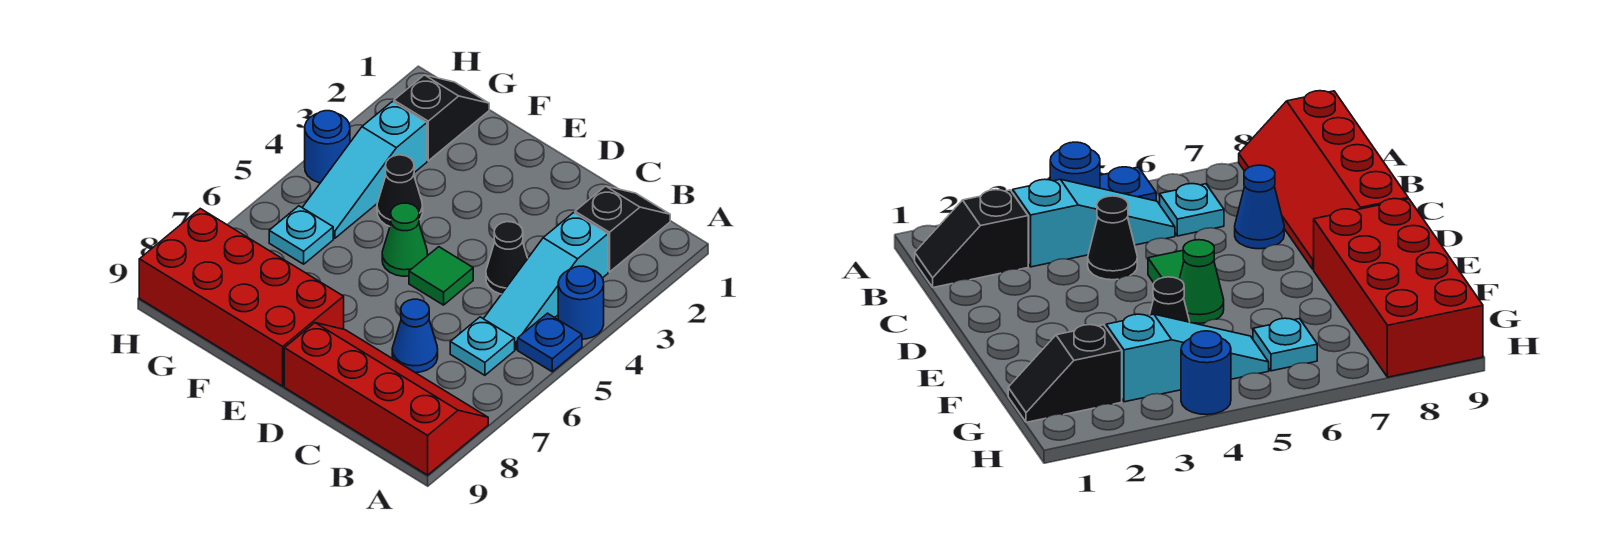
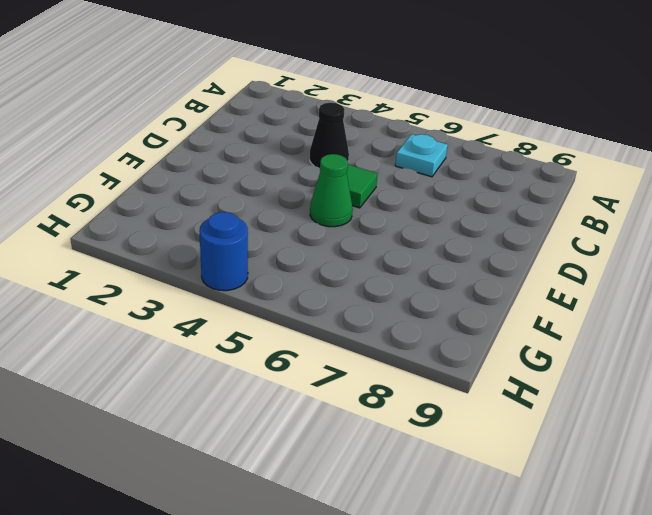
none -> blue round brick A4 level 1
none -> blue plate A5 level 1
none -> red slope A8:D9 level 1 top 9

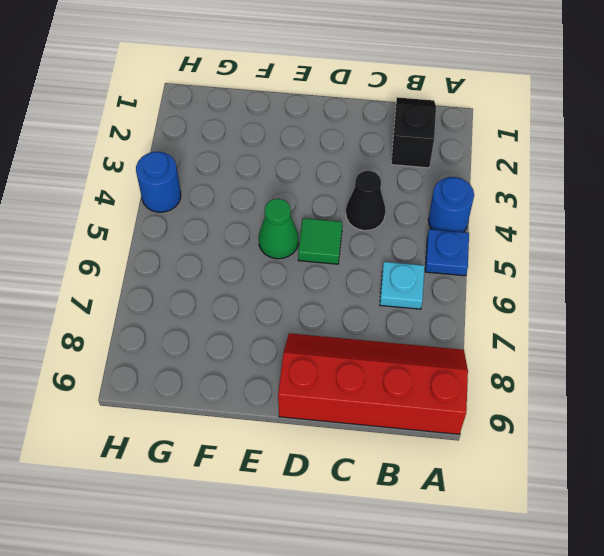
none -> cyan slope B3:B5 level 1 top 3
none -> blue cone C7 level 1
none -> red brick E8:H9 level 1

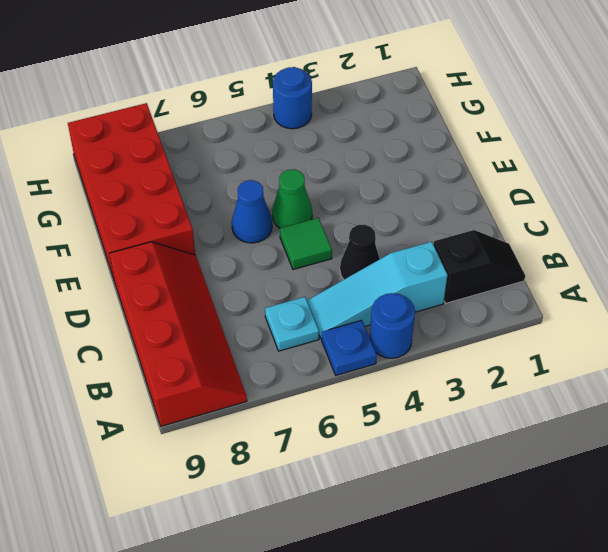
blue cone E6 level 1 -> blue cone C7 level 1
none -> black cone F4 level 1
none -> black slope G1:G2 level 1 top 2
none -> cyan slope G3:G5 level 1 top 3

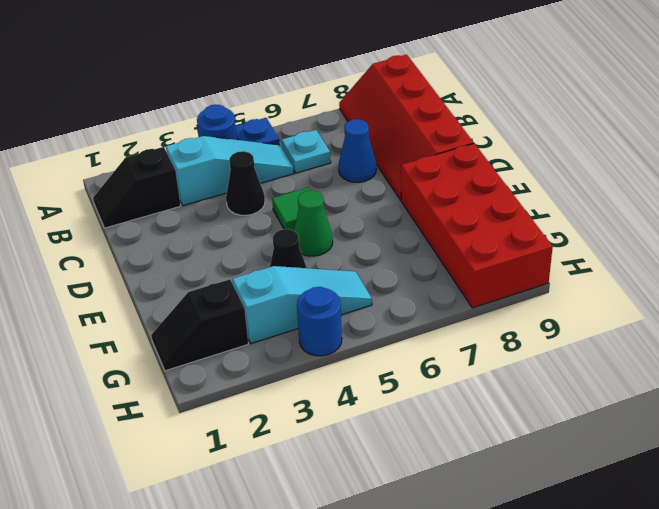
none -> cyan plate G6 level 1

